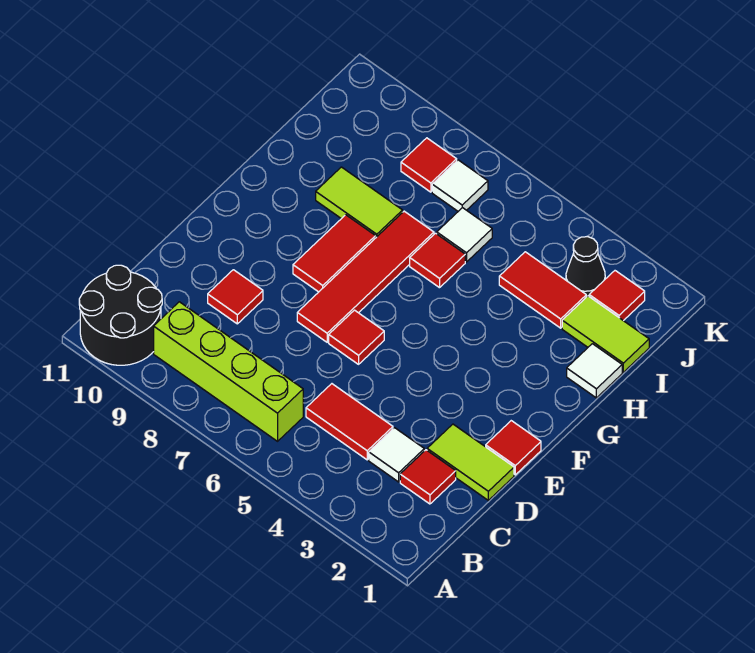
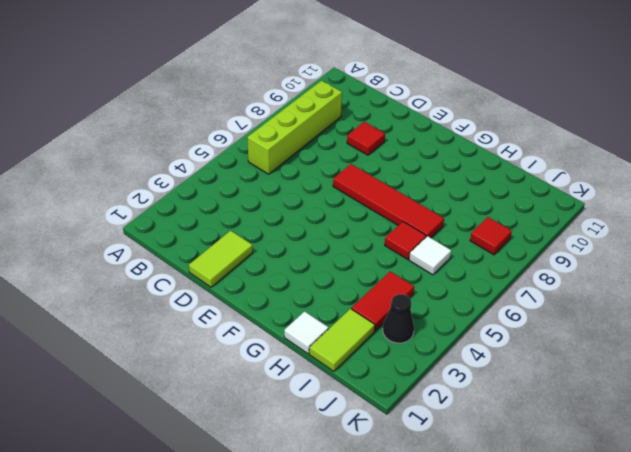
none -> black round brick A10:B11 level 1
none -> red tile C2 level 1
none -> white tile C3 level 1

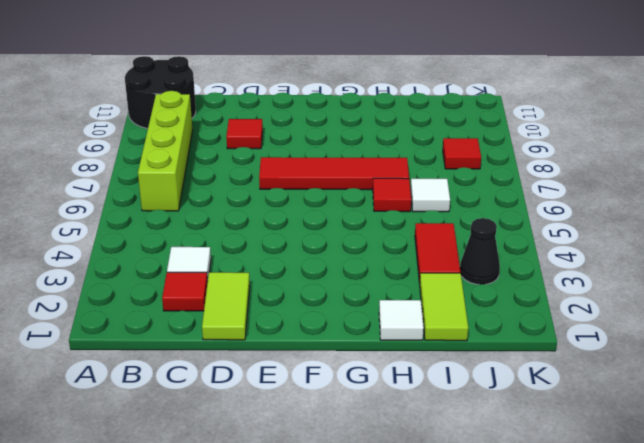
none -> red tile C4:C5 level 1
none -> red tile E1 level 1
none -> red tile E6 level 1

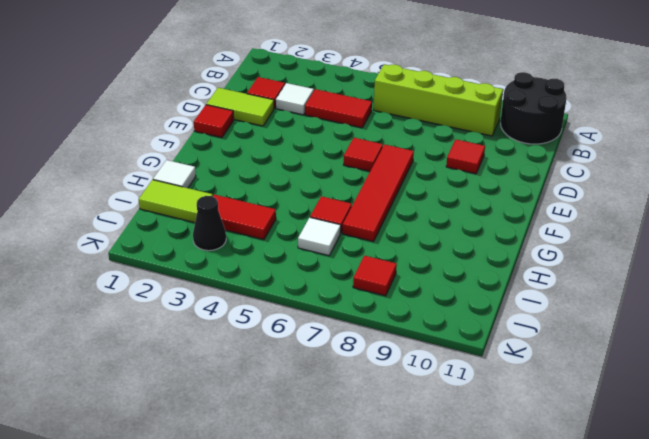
none -> red tile F8:G8 level 1
none -> lime tile H8:H9 level 1
none -> red tile J2 level 1

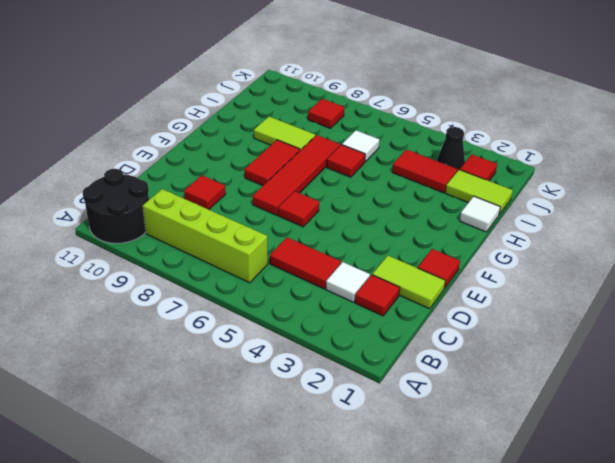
none -> white tile J7 level 1

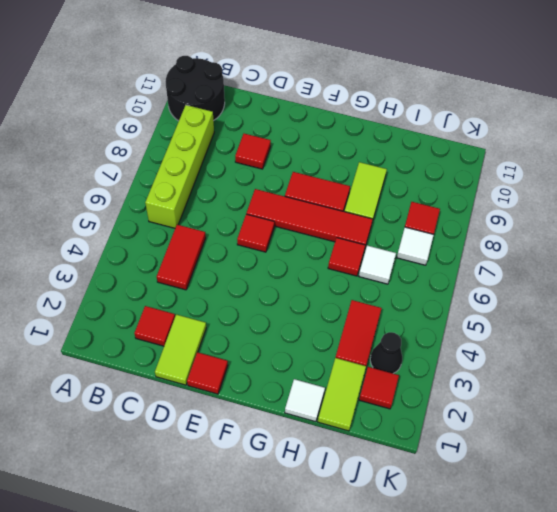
none -> white tile C3 level 1

